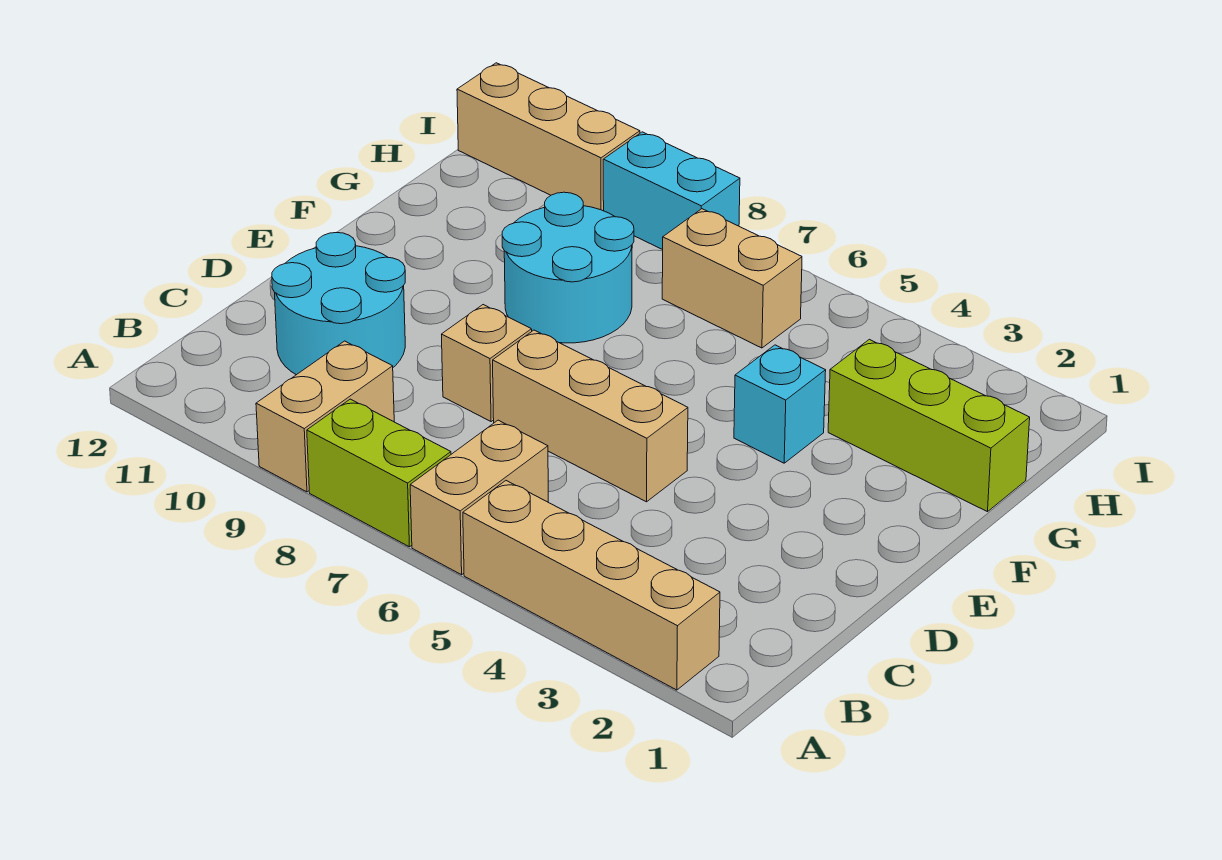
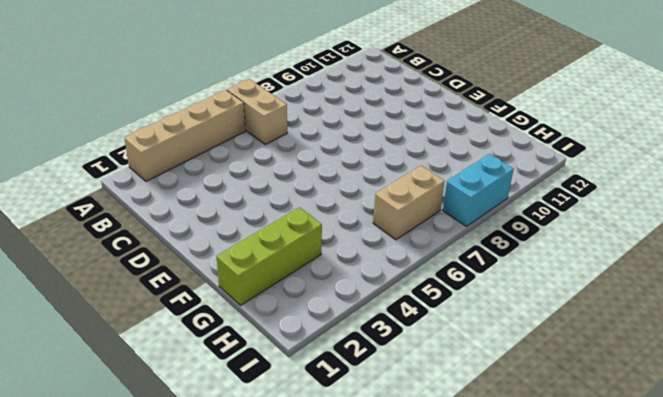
none -> lime brick A7:A8 level 1
none -> tan brick A9:B9 level 1
none -> cyan round brick C10:D11 level 1

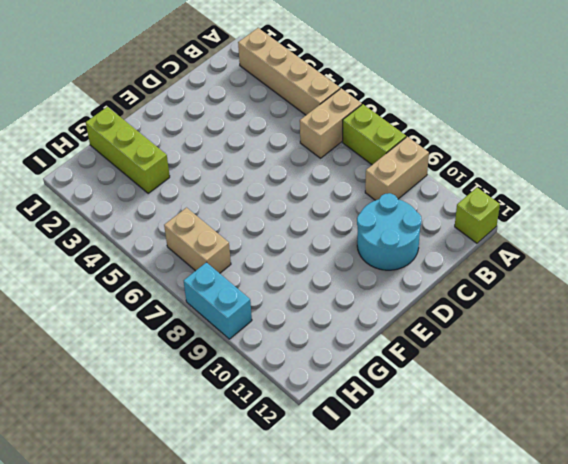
lime brick A12 level 1 -> none
none -> tan brick D5:D7 level 1
none -> tan brick D8 level 1
none -> cyan brick F4 level 1

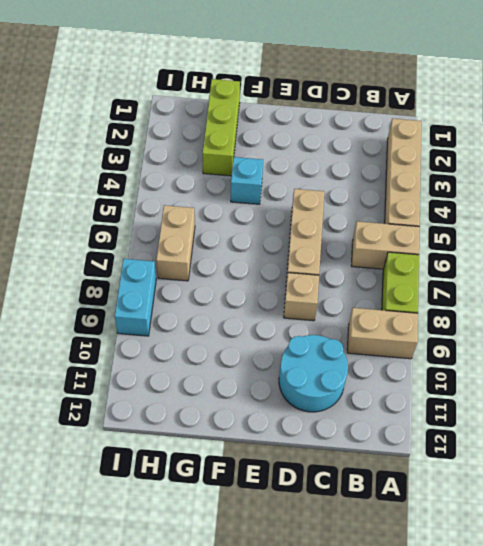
none -> cyan round brick F8:G9 level 1
none -> tan brick I10:I12 level 1

